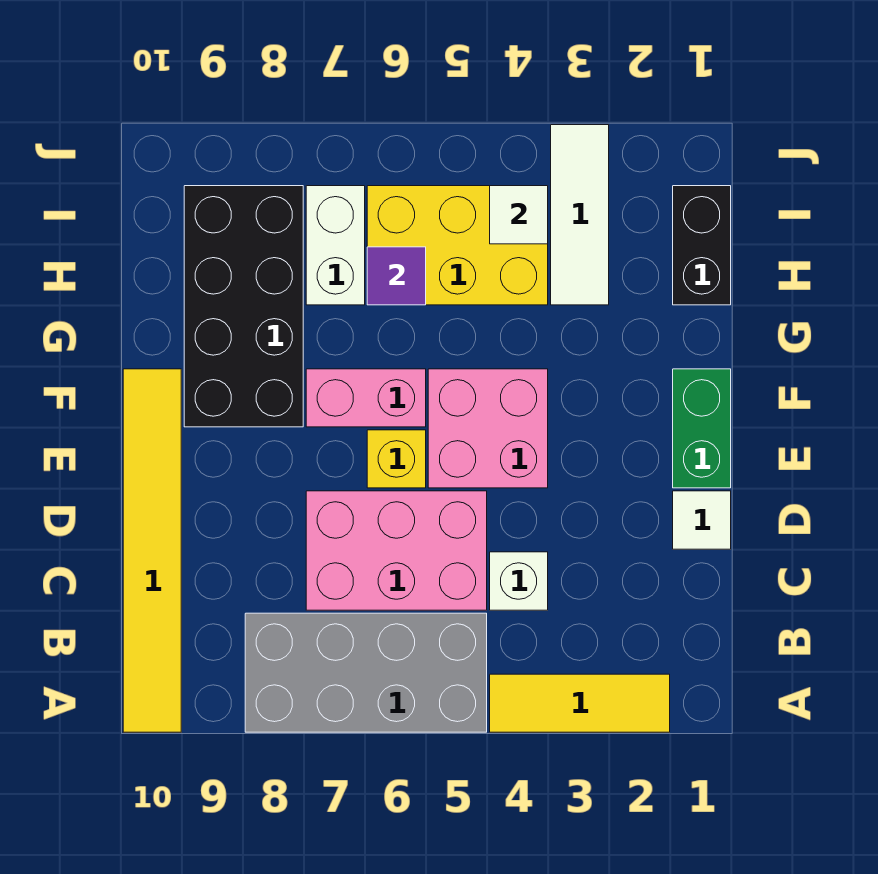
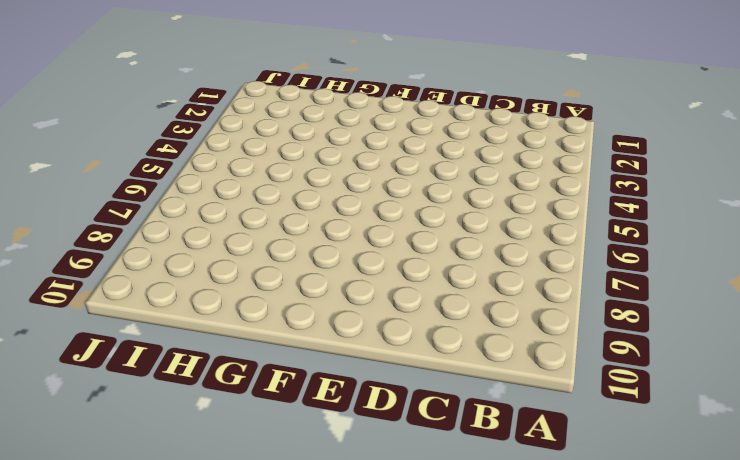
none -> yellow tile A2:A4 level 1
none -> grey brick A5:B8 level 1
none -> yellow tile A10:F10 level 1

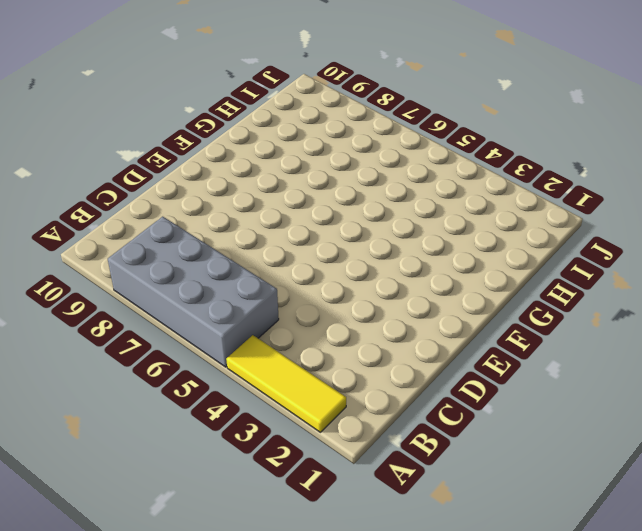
none -> yellow tile A10:F10 level 1
none -> white brick C4 level 1
none -> pink brick C5:D7 level 1

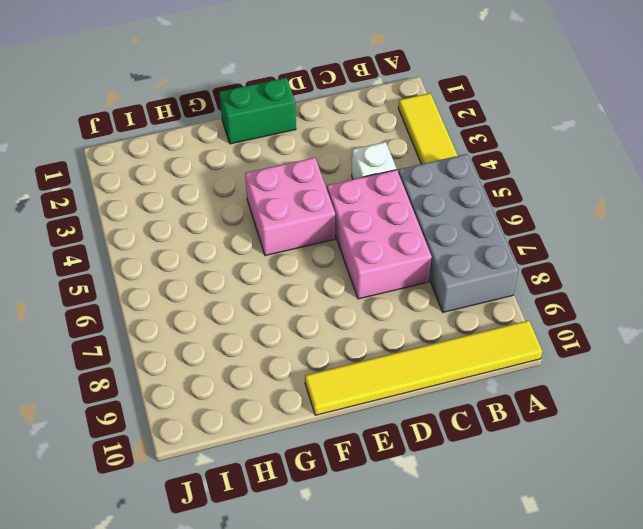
none -> white tile D1 level 1
none -> yellow brick E6 level 1
none -> pink brick F6:F7 level 1

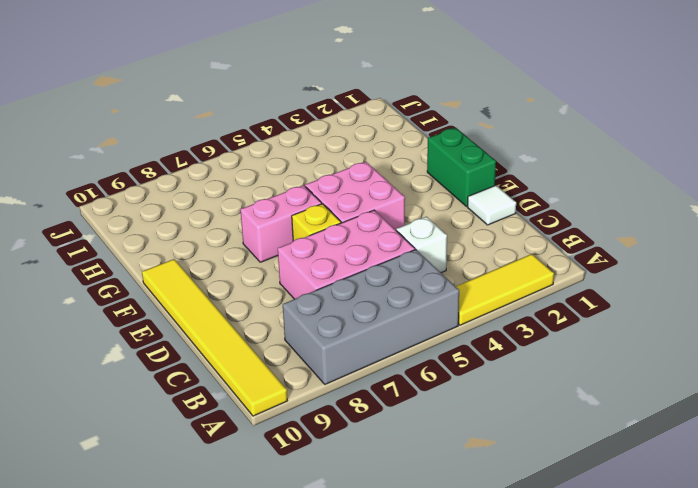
none -> black brick F8:I9 level 1
none -> black brick H1:I1 level 1
none -> white tile H3:J3 level 1

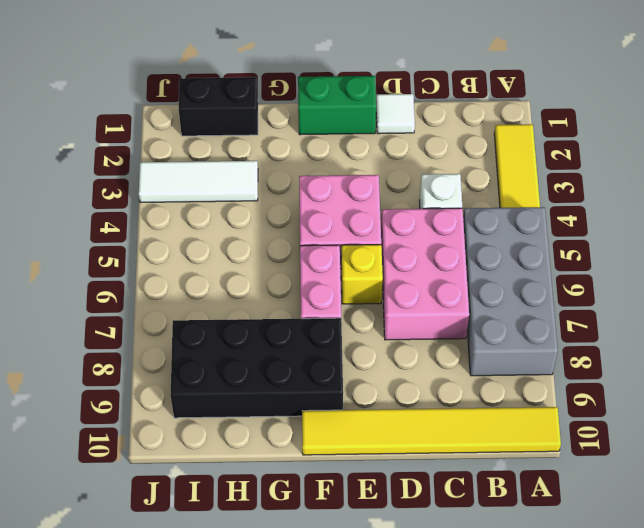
none -> yellow brick H4:I6 level 1
none -> white brick H7:I7 level 1
none -> purple tile H6 level 2

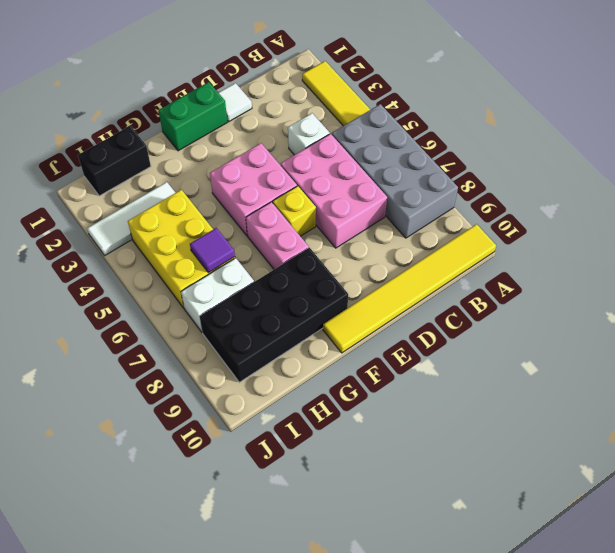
none -> white tile I4 level 2

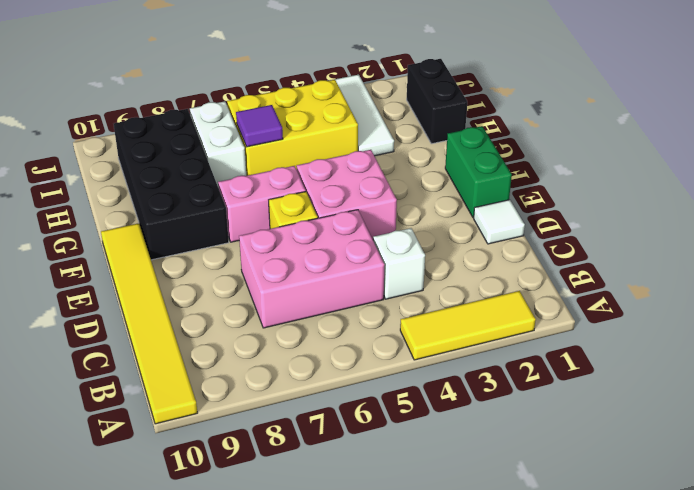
none -> grey brick A5:B8 level 1
none -> white tile I4 level 2

